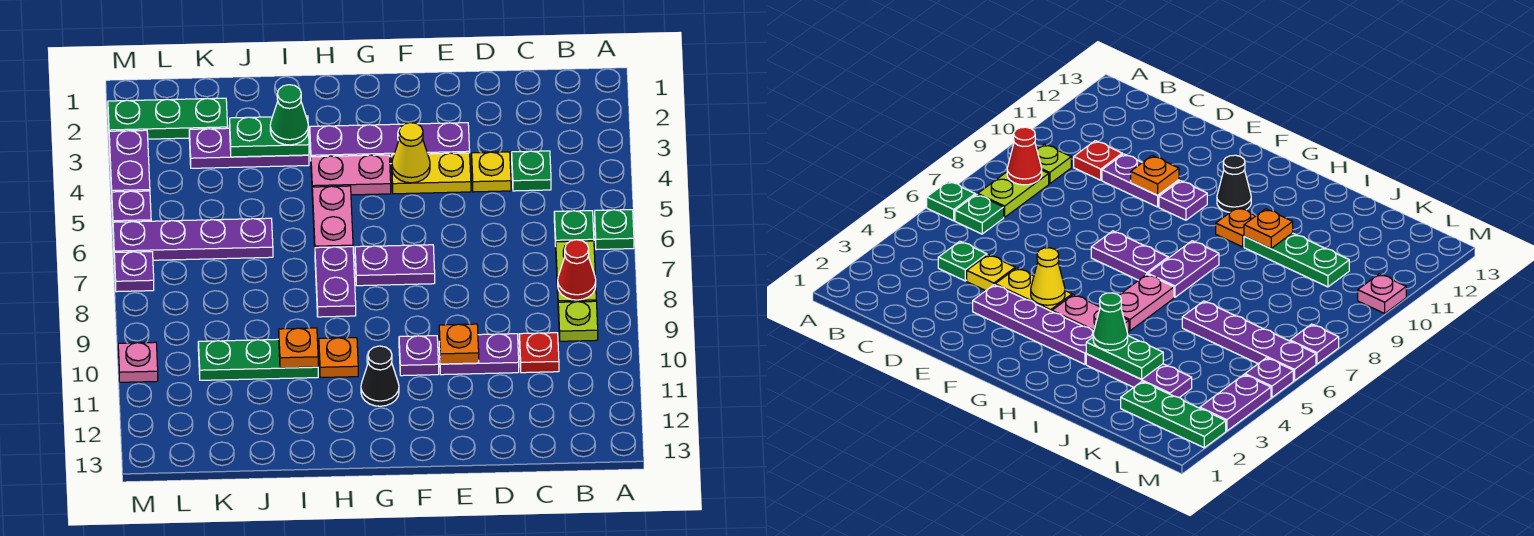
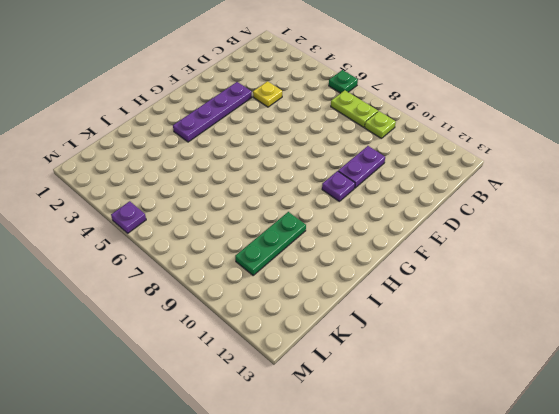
none -> green plate B6 level 1
none -> green plate C4 level 1
none -> red plate C10 level 1
none -> yellow plate E4:F4 level 1

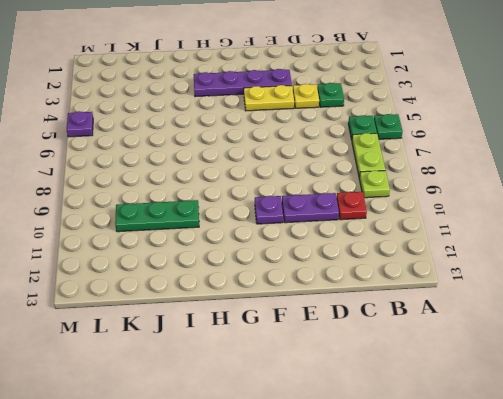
none -> purple plate F7:G7 level 1
none -> pink plate G4:H4 level 1
none -> black cone G11 level 1
none -> pink plate H5:H6 level 1

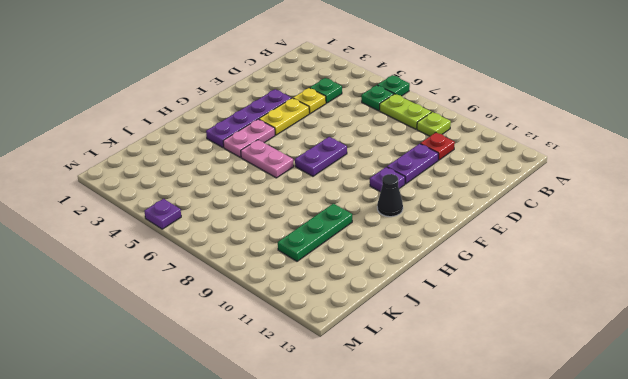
none -> purple plate H7:H8 level 1
none -> orange plate H10 level 1
none -> purple plate I3:K3 level 1
none -> purple plate J6:M6 level 1

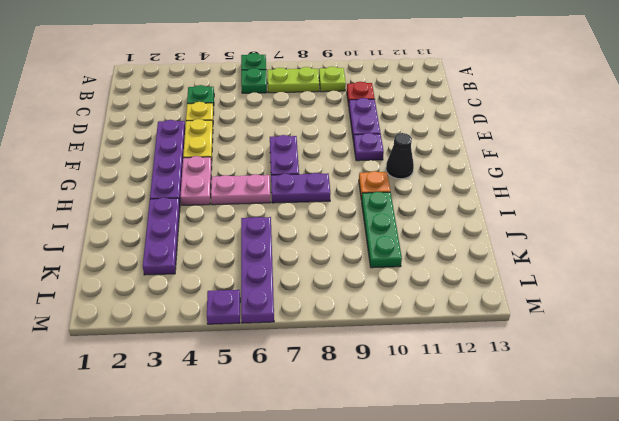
none -> green plate K2:M2 level 1
none -> purple plate M3:M4 level 1
none -> purple plate M7 level 1
none -> pink plate M10 level 1

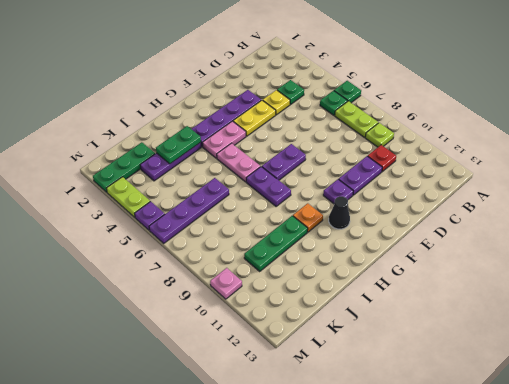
lime plate M3:M4 level 1 -> purple plate M3:M4 level 1
none -> purple plate M7 level 1
none -> red cone B8 level 2
none -> orange plate E10 level 2
none -> yellow cone F4 level 2

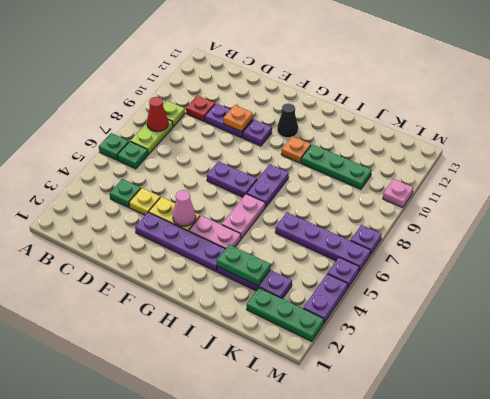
pink cone F4 level 2 -> yellow cone F4 level 2
none -> orange plate I10 level 2
none -> green cone I3 level 3

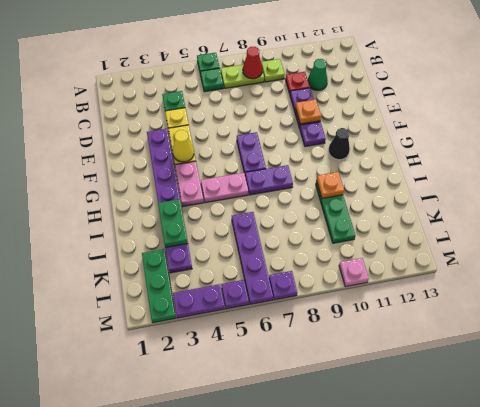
green cone C11 level 1 -> green cone I3 level 3
none -> orange plate H10 level 1

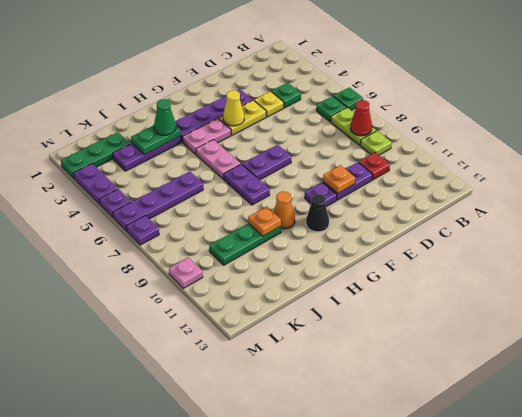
orange cone H10 level 1 -> orange plate H10 level 1

